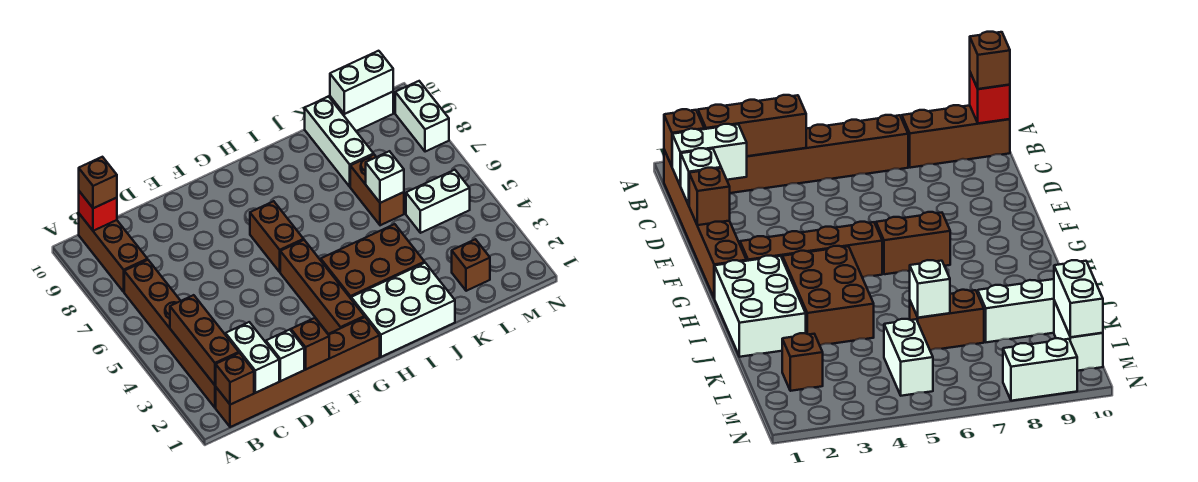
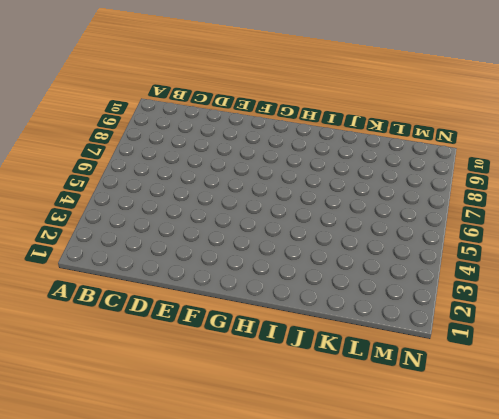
none -> brown brick B1:G1 level 1
none -> brown brick B2:B7 level 1
none -> brown brick B8:B10 level 1

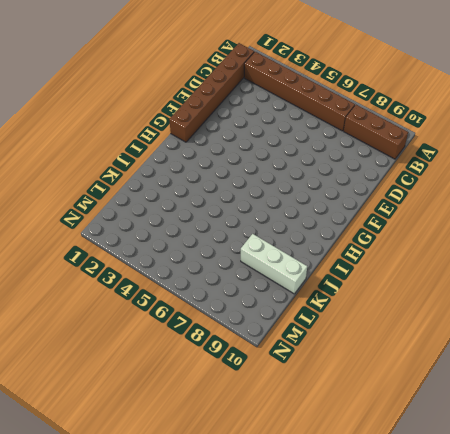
none -> brown brick G2:G5 level 1
none -> brown brick G6:G7 level 1
none -> white brick H1:J2 level 1

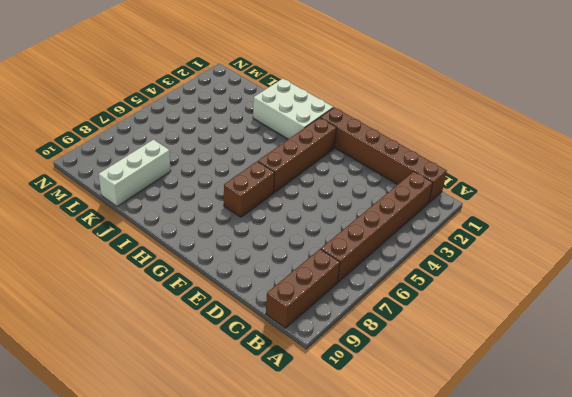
none -> brown brick H3:J4 level 1
none -> brown brick K6:K7 level 1
none -> brown brick L2 level 1

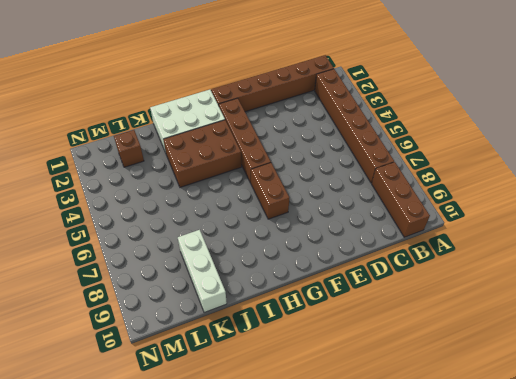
none -> brown brick K6:K7 level 1
none -> white brick L5:M5 level 1
none -> white brick L10:M10 level 1

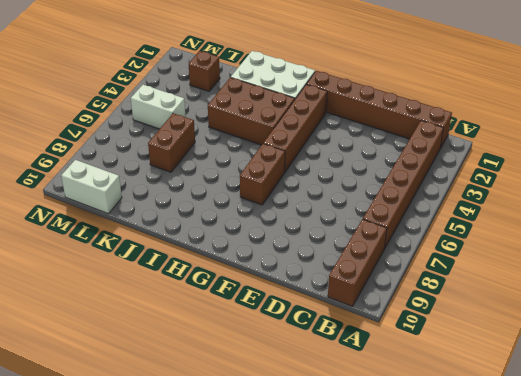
none -> white brick K8:K10 level 1
none -> white brick N8:N9 level 1
none -> brown brick B1 level 2

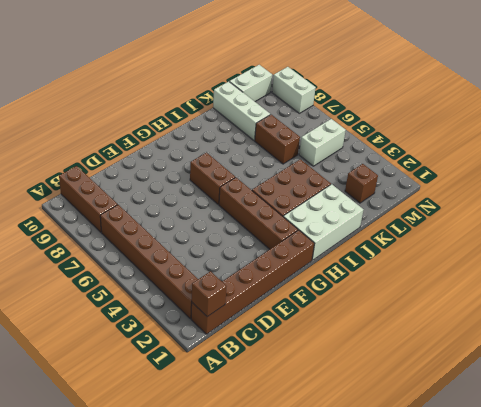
none -> brown brick B2:B4 level 2
none -> red brick B10 level 2
none -> white brick C1:C2 level 2

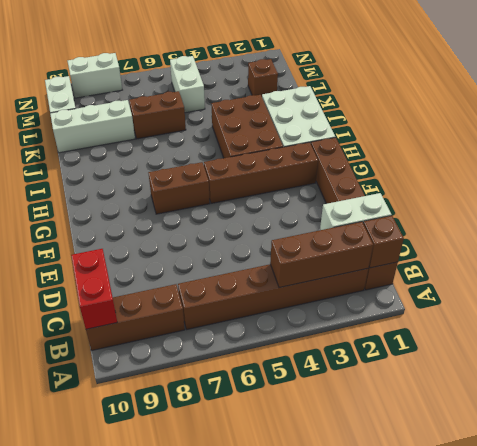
red brick B10:C10 level 2 -> red brick B10 level 2
none -> white brick D1 level 2
none -> brown brick E1 level 2
none -> white brick K6 level 2

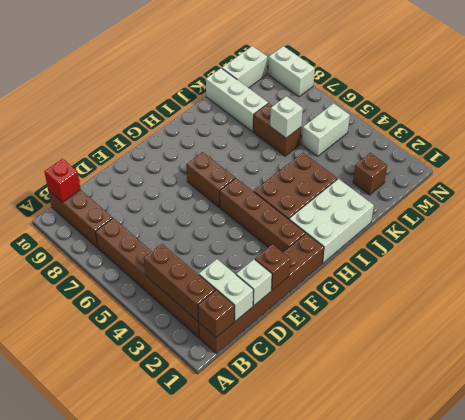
none -> white brick L10:M10 level 2
none -> brown brick B10 level 3

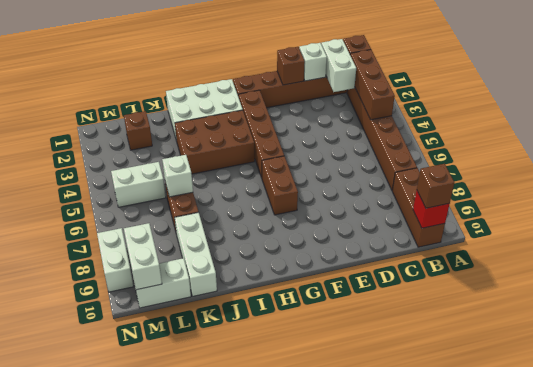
white brick M9:M10 level 2 -> white brick L10:M10 level 2

